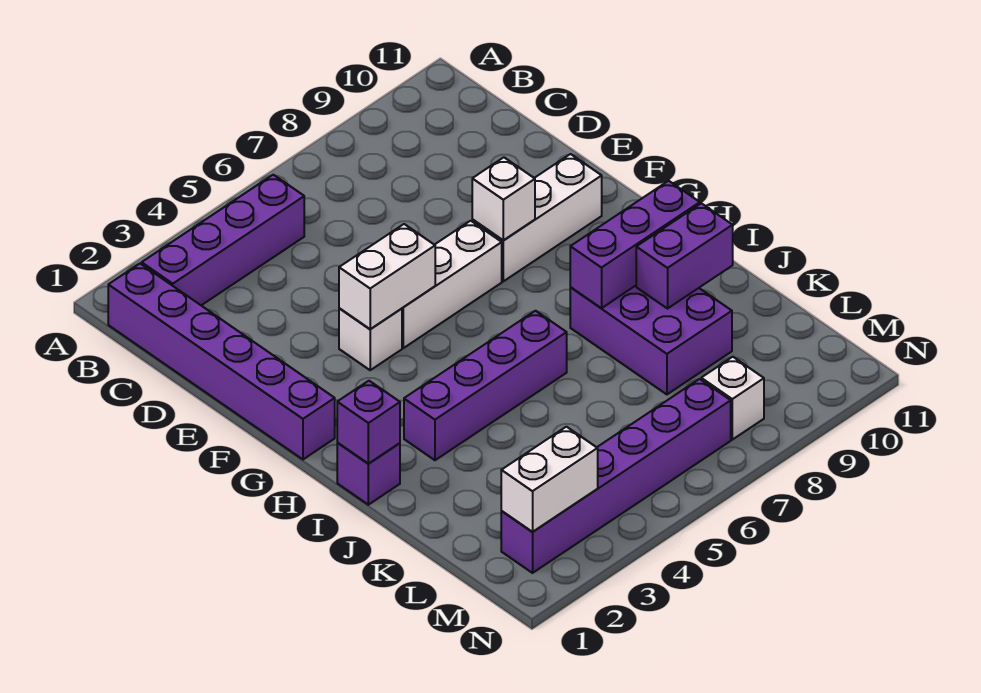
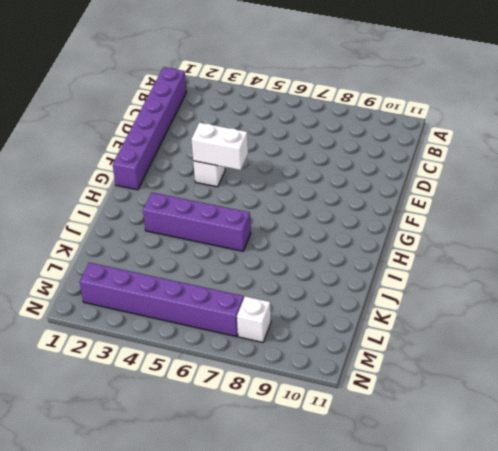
none -> purple brick B2:B5 level 1
none -> white brick F5:F7 level 1
none -> white brick F8:F10 level 1

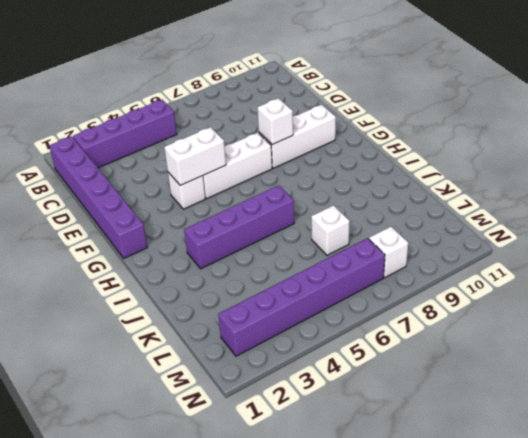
white brick K7 level 1 -> none
none -> purple brick I1 level 1
none -> purple brick I8:K9 level 1
none -> purple brick I1 level 2

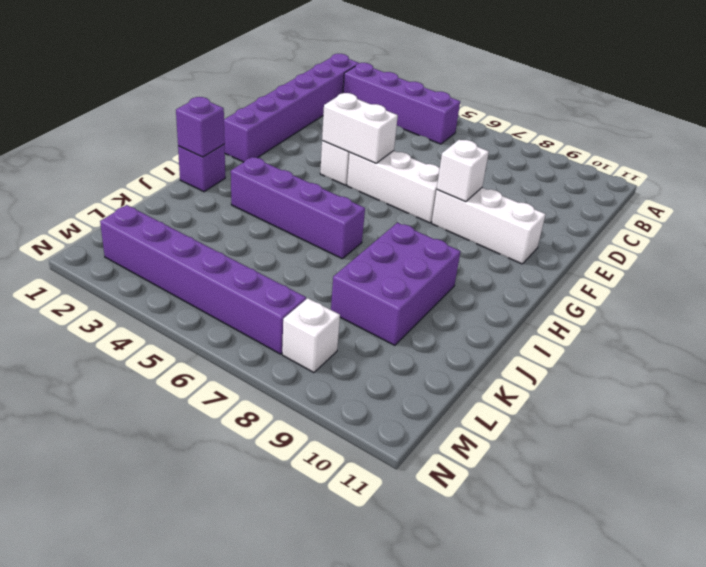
none -> purple brick I8:I10 level 2
none -> purple brick J9:J10 level 2
none -> white brick M2:M3 level 2

